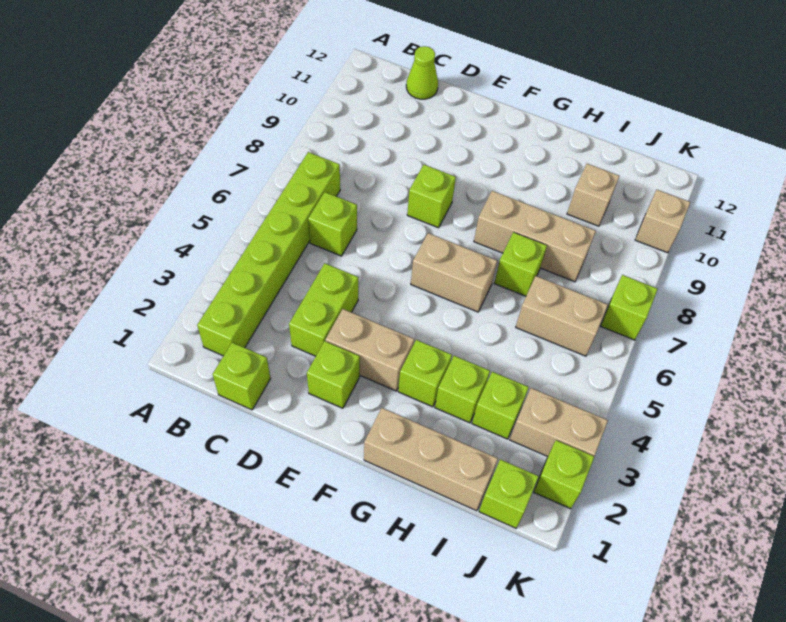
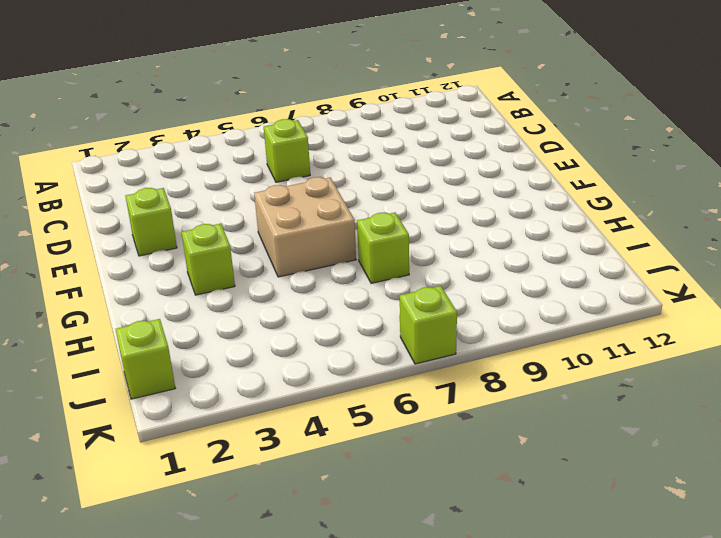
tan brick F5:G6 level 1 -> tan brick F6:G6 level 1
none -> lime brick B2:B7 level 1
none -> lime brick C1 level 1
none -> lime cone C12 level 1

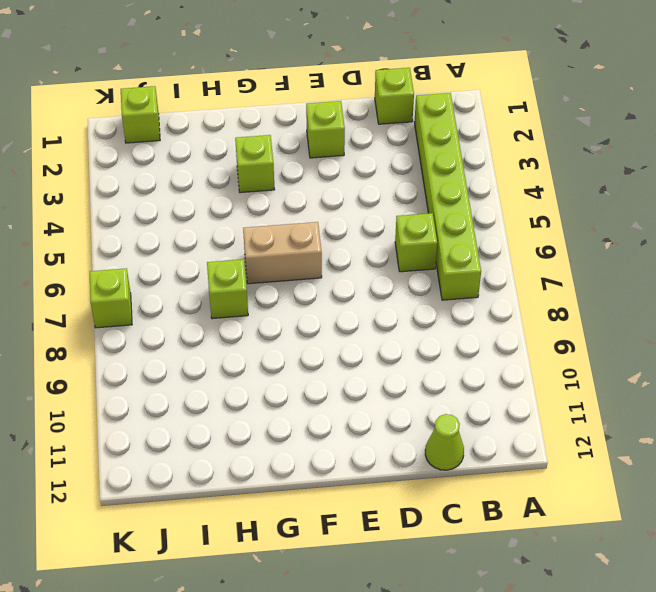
none -> lime brick D3:D4 level 1
none -> tan brick E3:F3 level 1
none -> lime brick E8 level 1

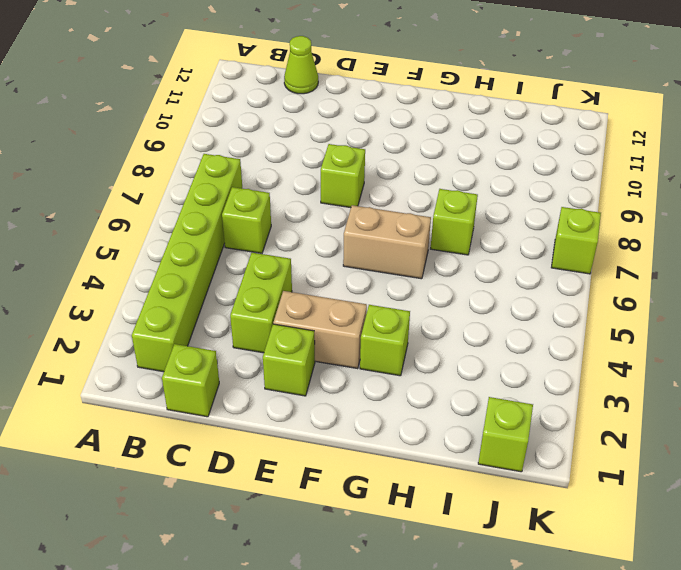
none -> tan brick G1:I1 level 1
none -> tan brick G8:I8 level 1
none -> lime brick H3 level 1

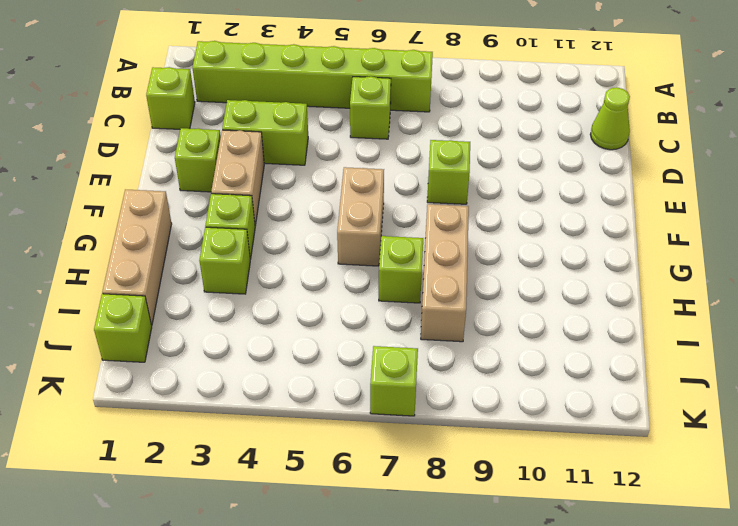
none -> lime brick I3 level 1
none -> tan brick I6:J6 level 1
none -> tan brick I10 level 1

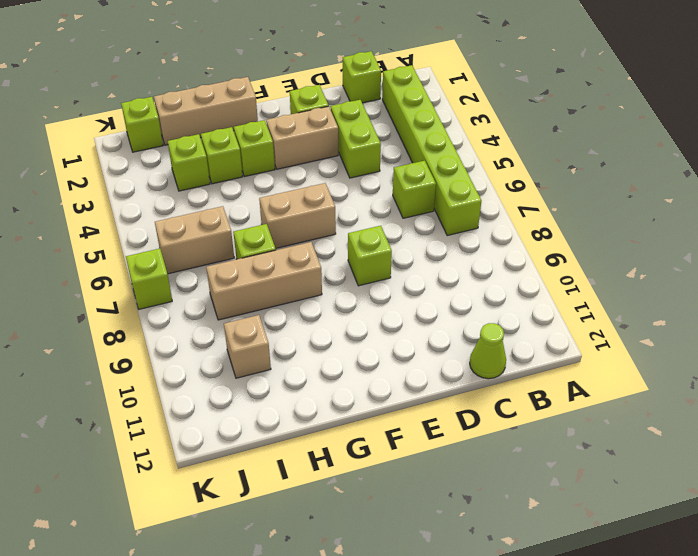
none -> tan brick J3:K3 level 1
none -> lime brick K2 level 1
none -> tan brick K10 level 1

